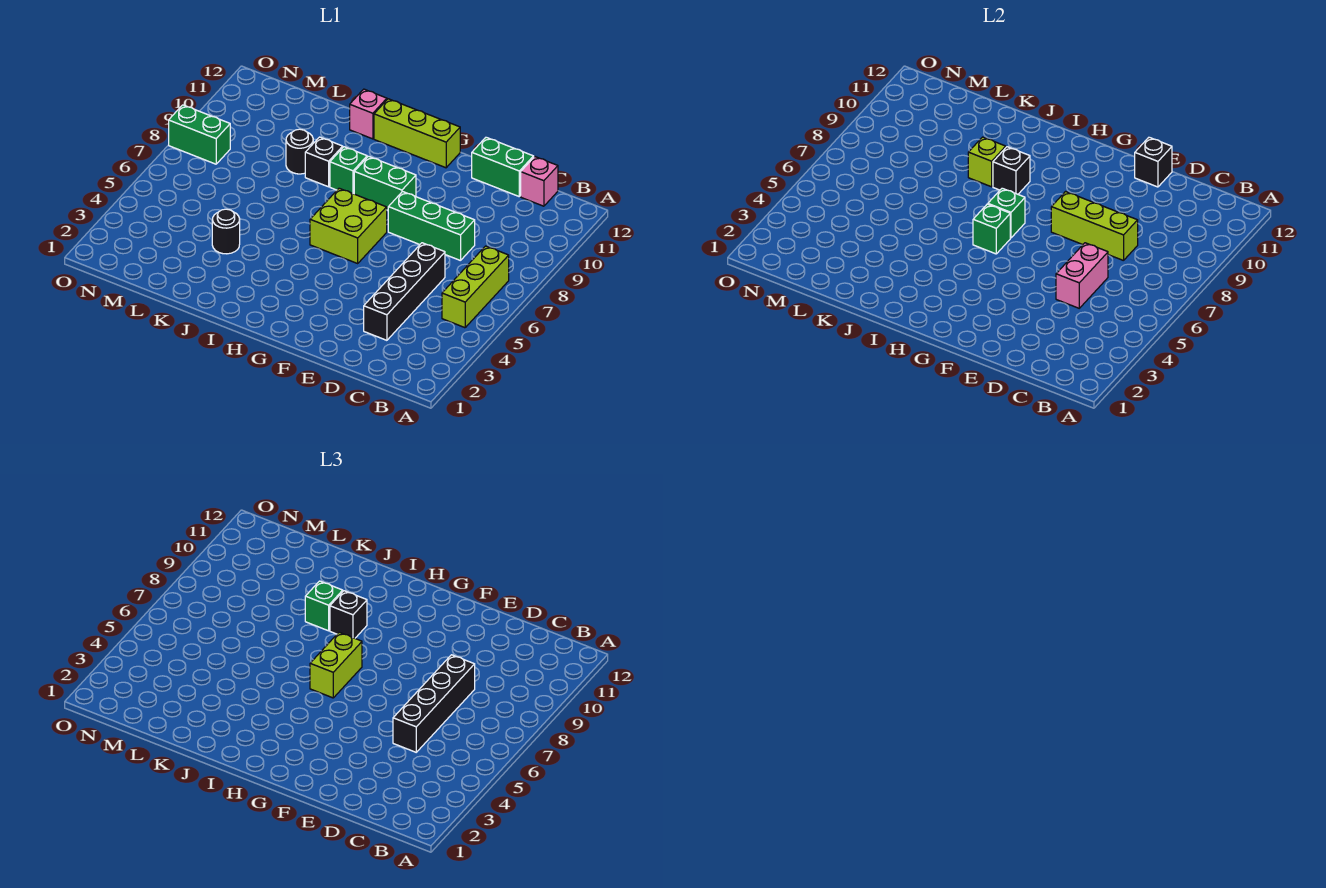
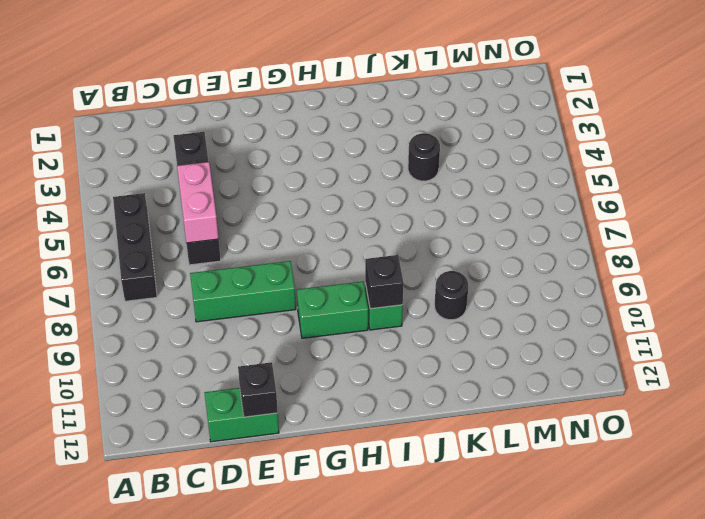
black brick B5:B7 level 1 -> lime brick B5:B7 level 1
none -> pink brick C12 level 1
none -> lime brick G6:H7 level 1
none -> lime brick G12:I12 level 1

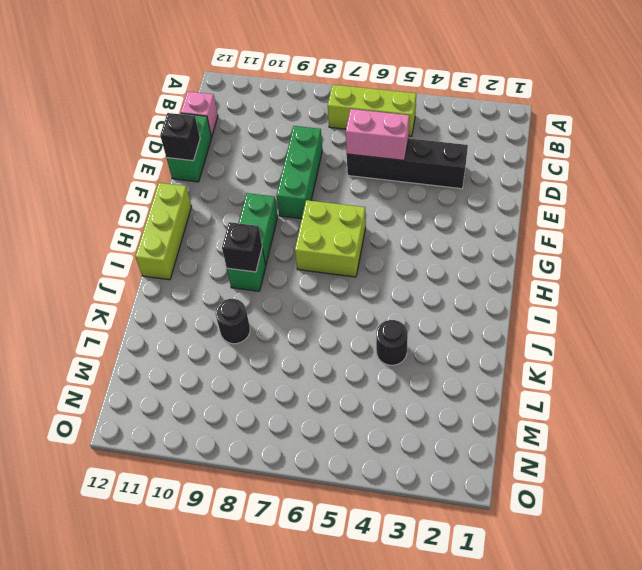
none -> black brick J9 level 1
none -> pink brick J12 level 1
none -> green brick N8:O8 level 1

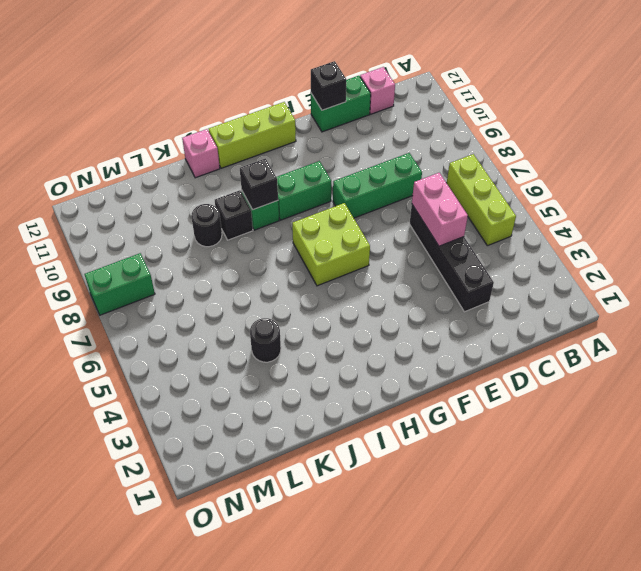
none -> lime brick D8:F8 level 2
none -> green brick H6 level 2
none -> green brick H7 level 2

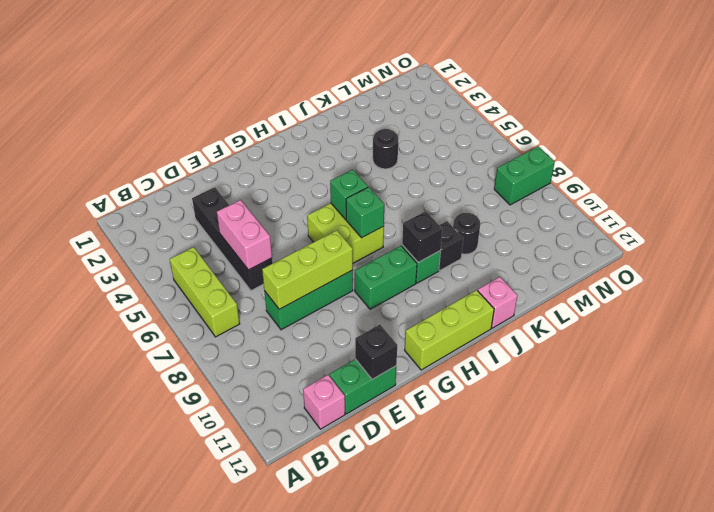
none -> lime brick J9 level 2
none -> black brick D5:D8 level 3
none -> lime brick H6:H7 level 3

